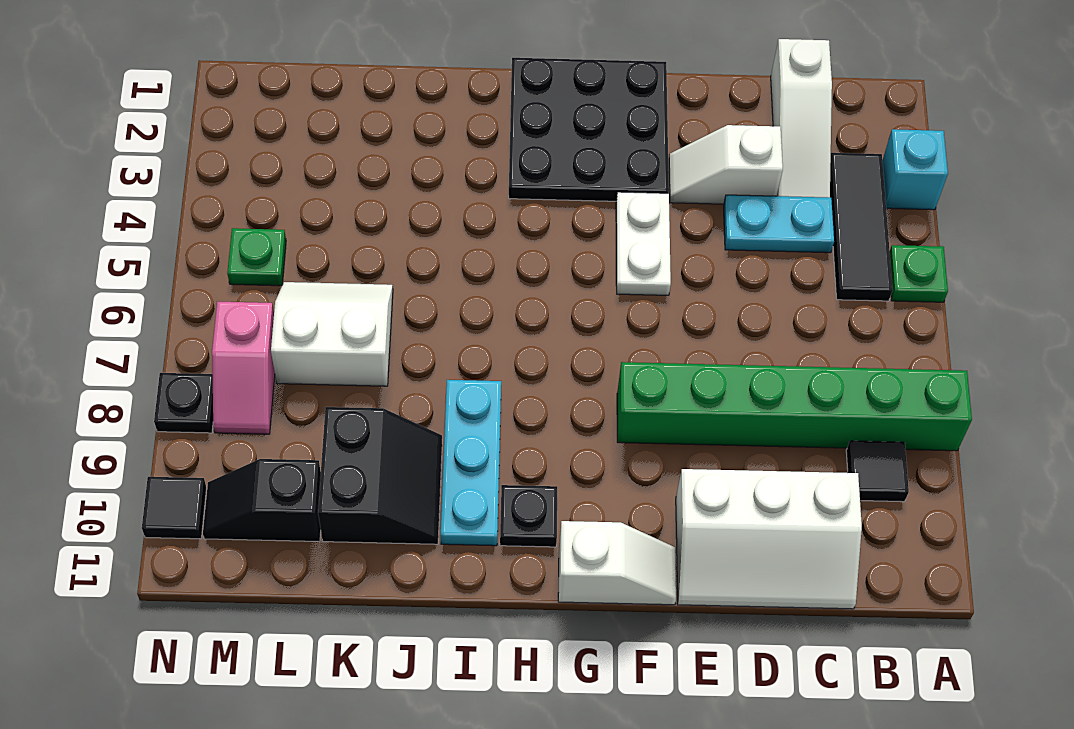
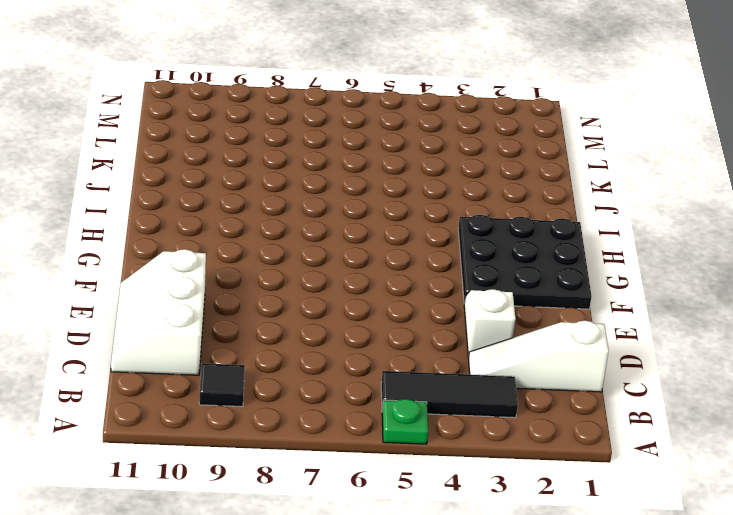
none -> cyan brick A3 level 1
none -> green brick A8:F8 level 1
none -> cyan plate C4:D4 level 1

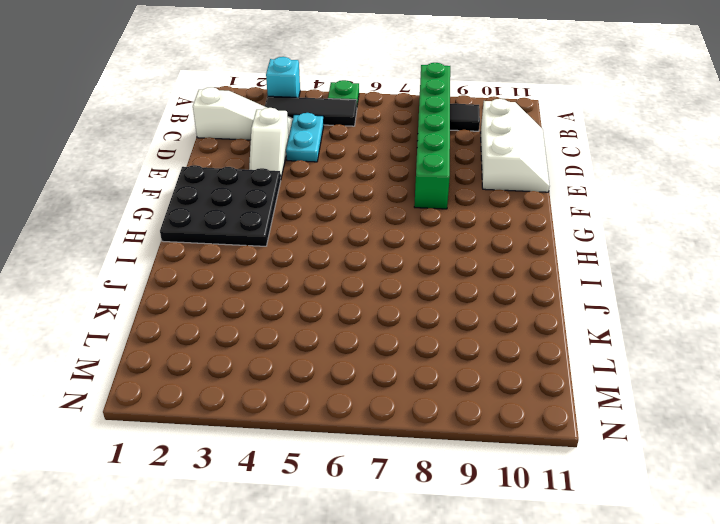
none -> white plate F4:F5 level 1
none -> white slope F11:G11 level 1 top G
none -> black plate H10 level 1

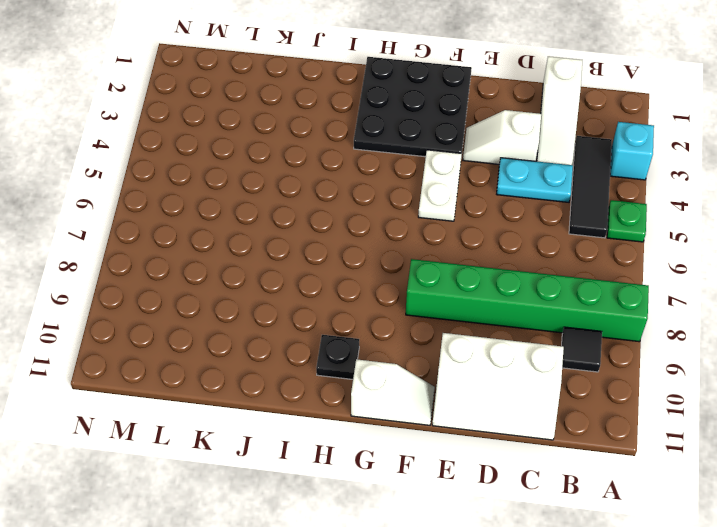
none -> cyan plate I8:I10 level 1
none -> black slope J9:K10 level 1 top K
none -> white slope K6:L7 level 1 top 7

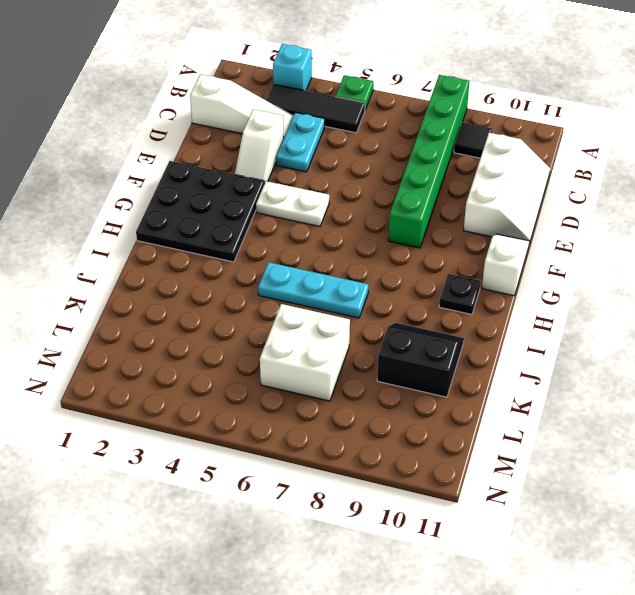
cyan plate I5:I7 level 1 -> cyan plate I8:I10 level 1
white brick K6:L7 level 1 -> white slope K6:L7 level 1 top 7
none -> black slope L10:M10 level 1 top L
none -> green plate M5 level 1
none -> pink slope M7:M8 level 1 top 7

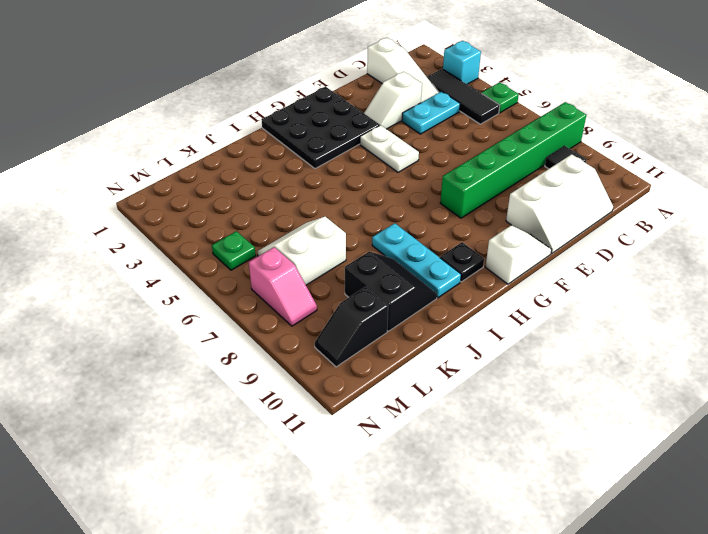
none -> black plate N8 level 1
none -> black tile N10 level 1

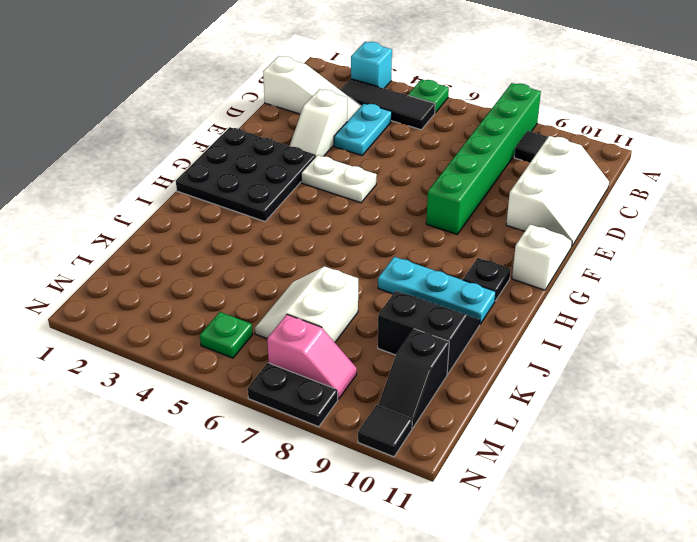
black plate N7:N8 level 1 -> black plate N8 level 1

